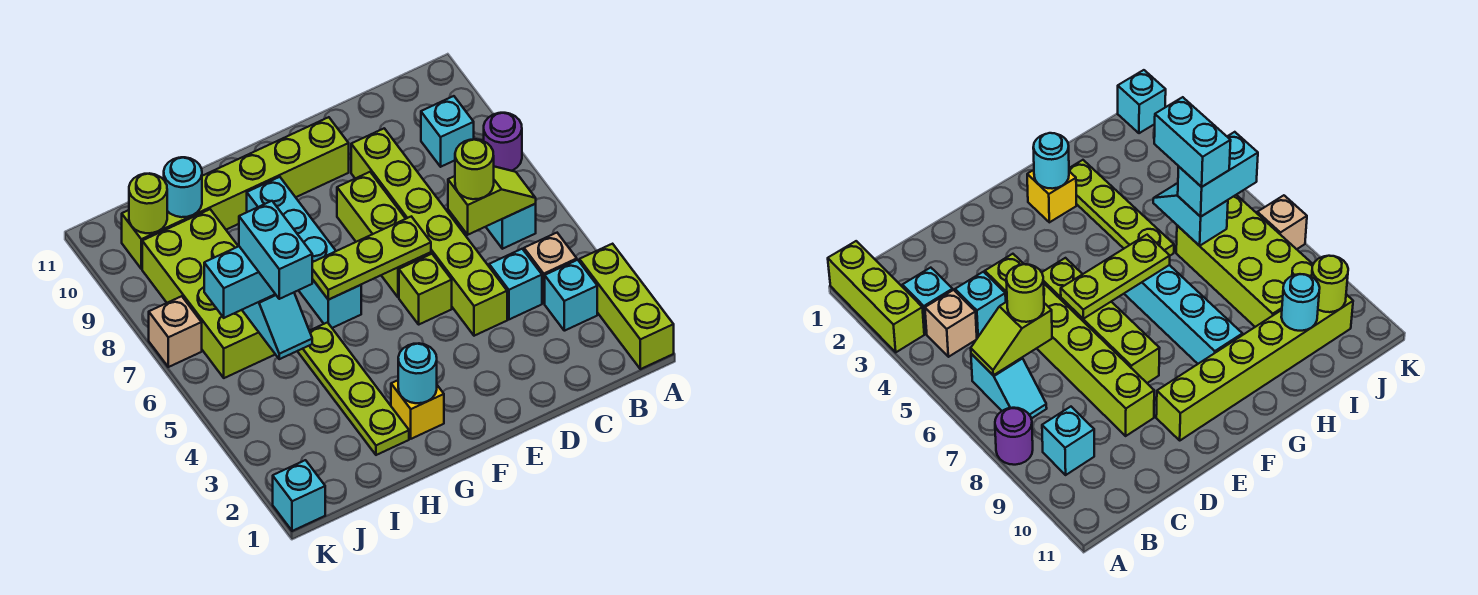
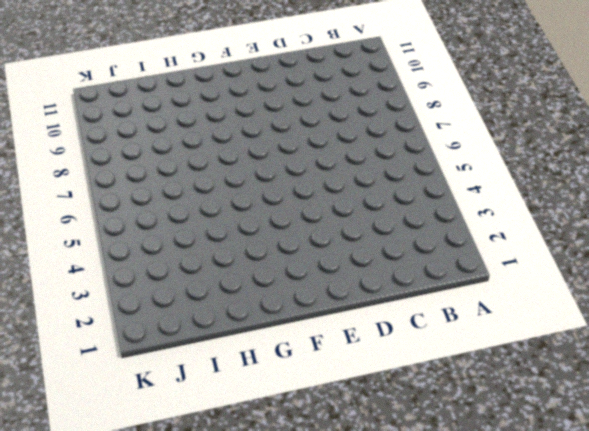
none -> lime brick A1:A3 level 1
none -> purple round brick A8 level 1
none -> cyan brick B3 level 1

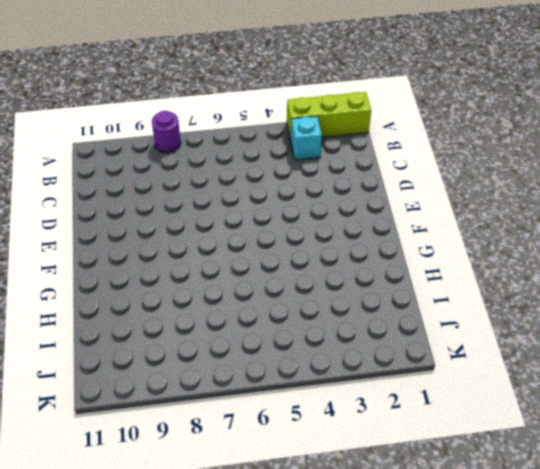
none -> tan brick B4 level 1
none -> cyan slope B6:B7 level 1 top 6
none -> cyan brick B9 level 1

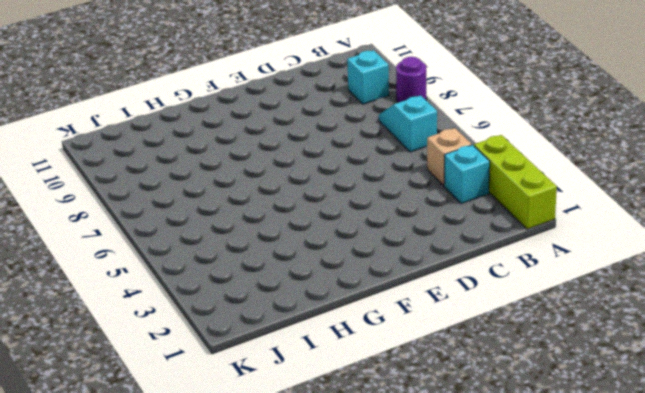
none -> cyan brick C4 level 1
none -> lime brick D4:D9 level 1
none -> lime brick E5 level 1

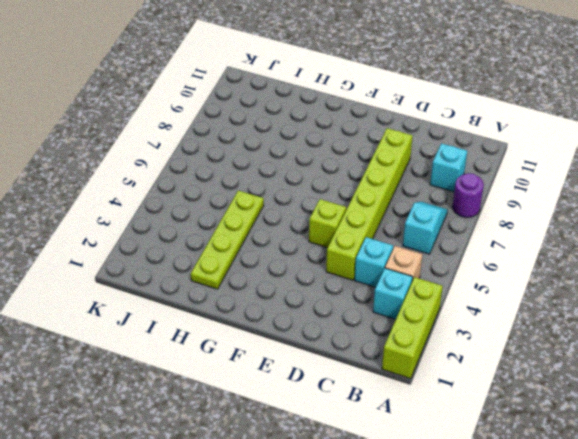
none -> lime brick E6:E8 level 1
none -> lime brick E10:J10 level 1
none -> yellow brick G2 level 1

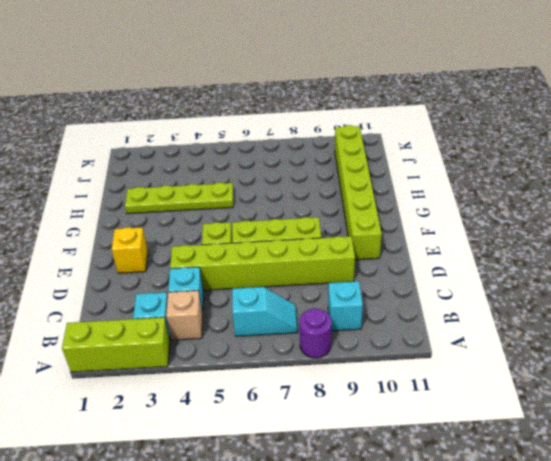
yellow brick E2 level 1 -> yellow brick G2 level 1
none -> cyan brick G6:G9 level 1
none -> lime brick I6:J9 level 1
none -> cyan brick K1 level 1

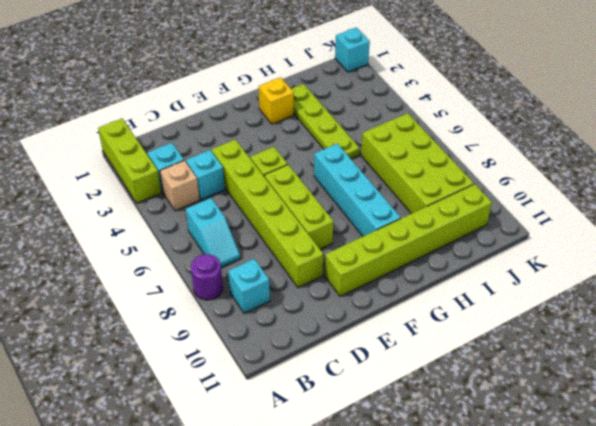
none -> tan brick K7 level 1
none -> lime slope B6:C6 level 2 top C
none -> lime plate E6:G6 level 2

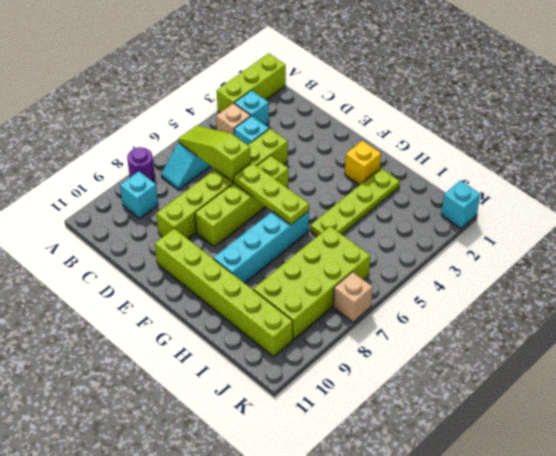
lime slope B6:D6 level 2 top D -> lime slope B6:C6 level 2 top C
none -> cyan round brick G2 level 2
none -> cyan slope I5:I6 level 2 top 6
none -> cyan round brick I10 level 2

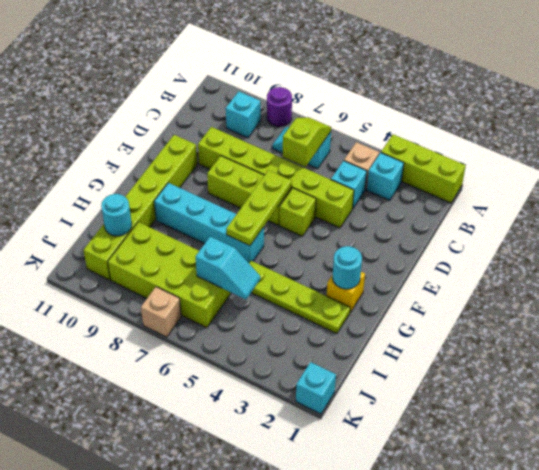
none -> lime round brick J10 level 2
none -> lime round brick C6 level 3
none -> cyan brick I6:J6 level 3

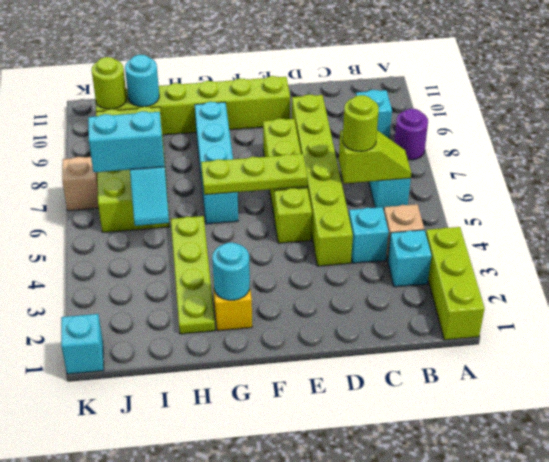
none -> cyan brick I5:I6 level 4

